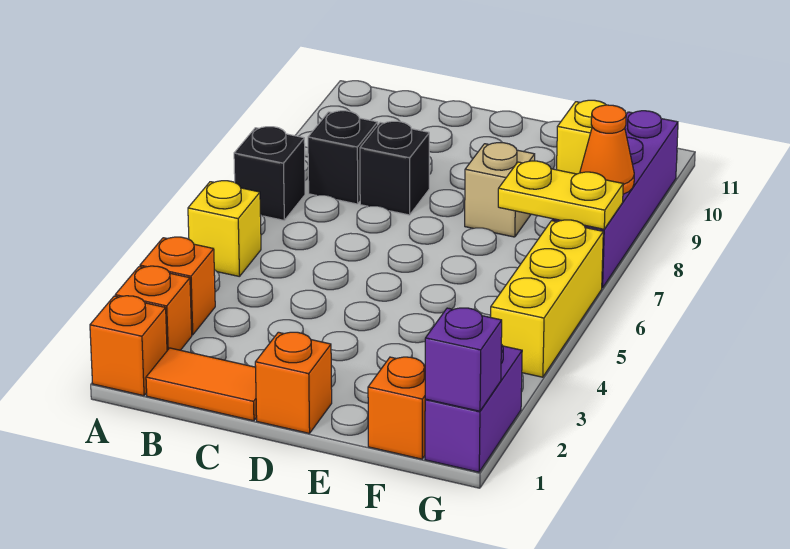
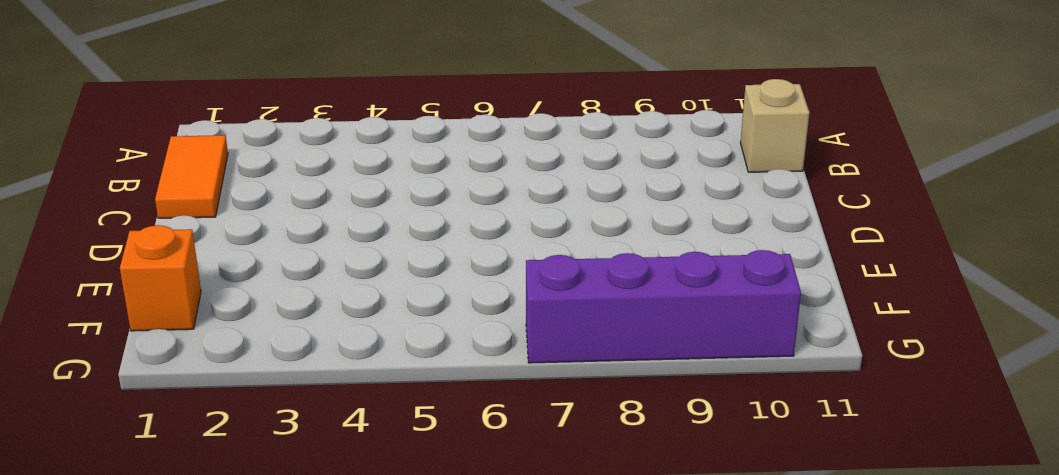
tan brick B11 level 1 -> tan brick E8 level 1
none -> orange brick A1 level 1
none -> orange brick A2 level 1
none -> orange brick A3 level 1

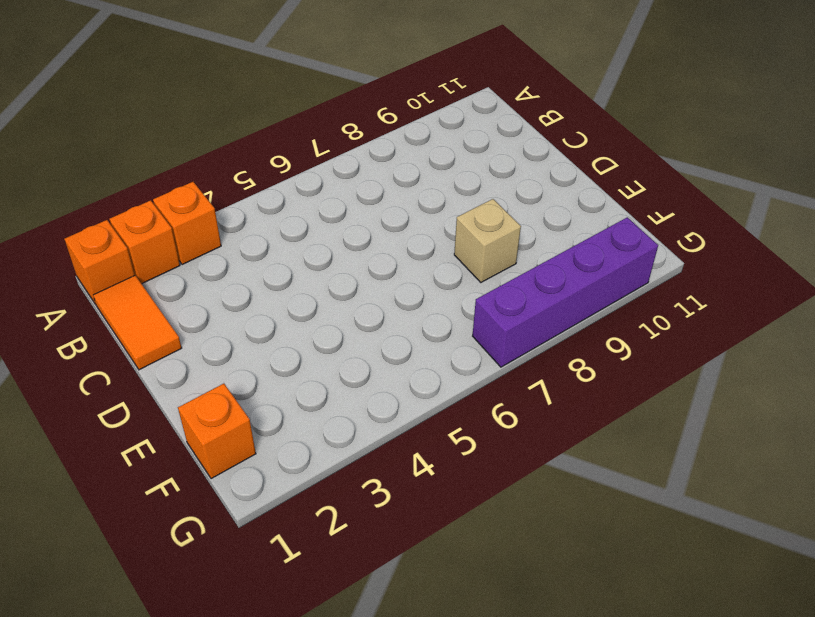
none -> yellow brick A5 level 1
none -> black brick A7 level 1
none -> black brick B8 level 1

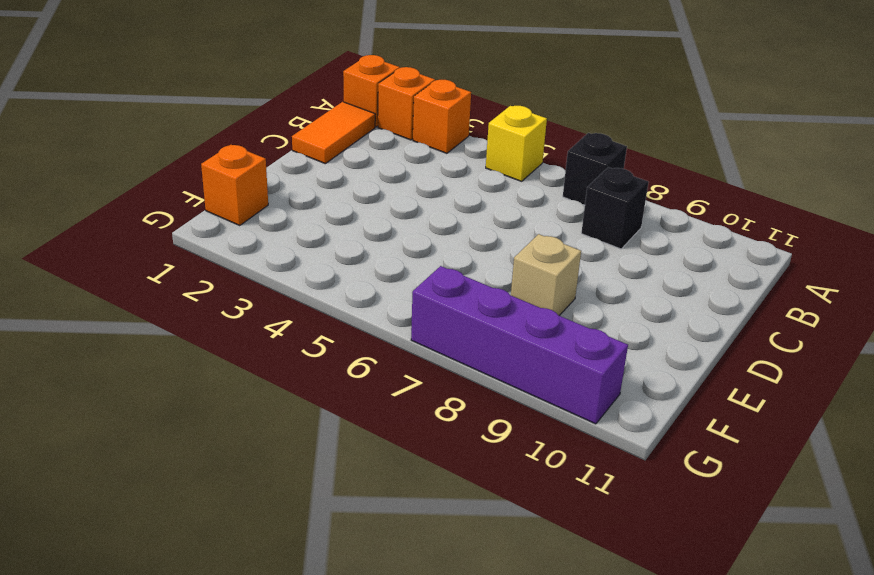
none -> black brick C8 level 1
none -> orange brick D1 level 1
none -> yellow brick F10 level 1

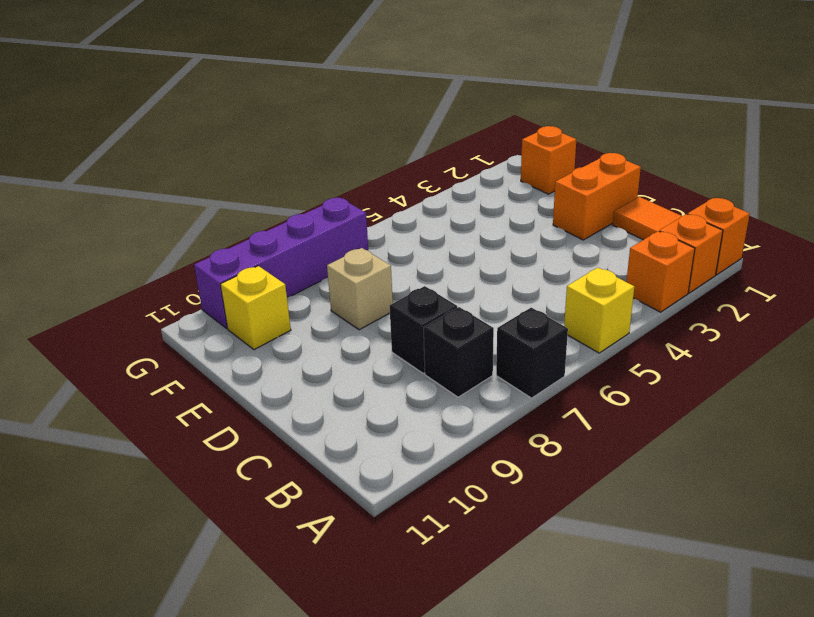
orange brick D1:D2 level 1 -> orange brick D1 level 1
none -> purple brick G1:G2 level 1
none -> yellow brick G4:G6 level 1
none -> yellow plate F7:G7 level 2

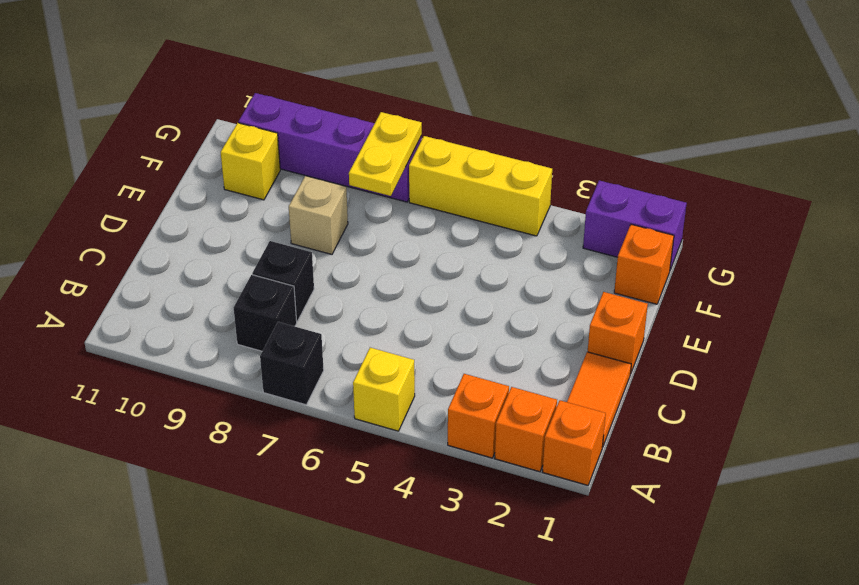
none -> purple brick G1 level 2
none -> orange cone G8 level 2

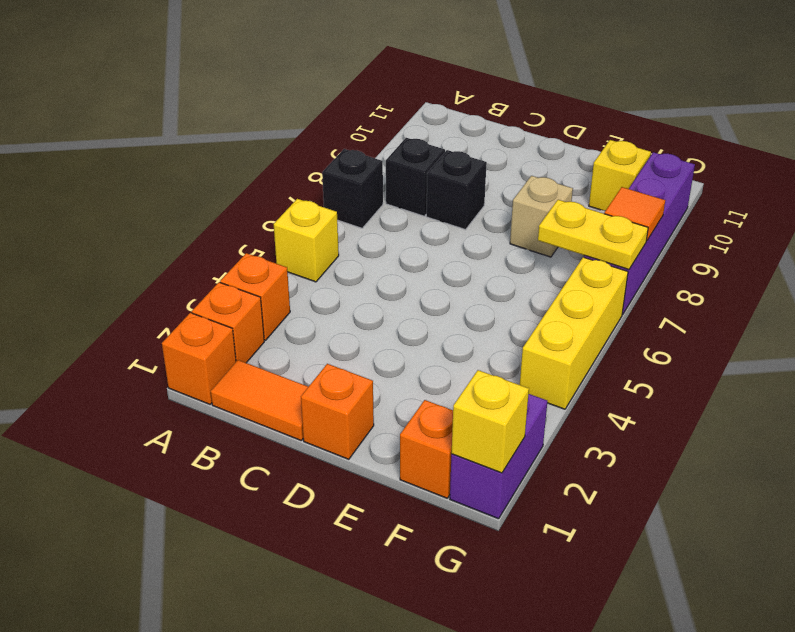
yellow brick G1 level 2 -> purple brick G1 level 2
orange tile G8 level 2 -> orange cone G8 level 2

